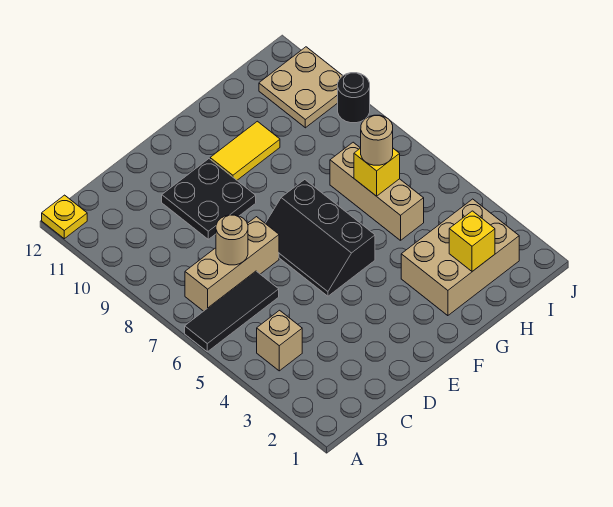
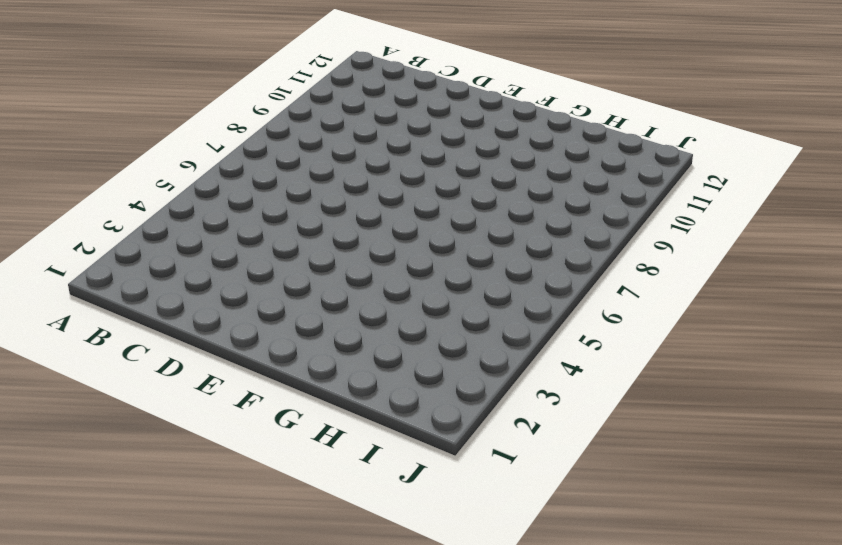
none -> black tile A6:C6 level 1
none -> yellow plate A12 level 1
none -> tan brick B4 level 1

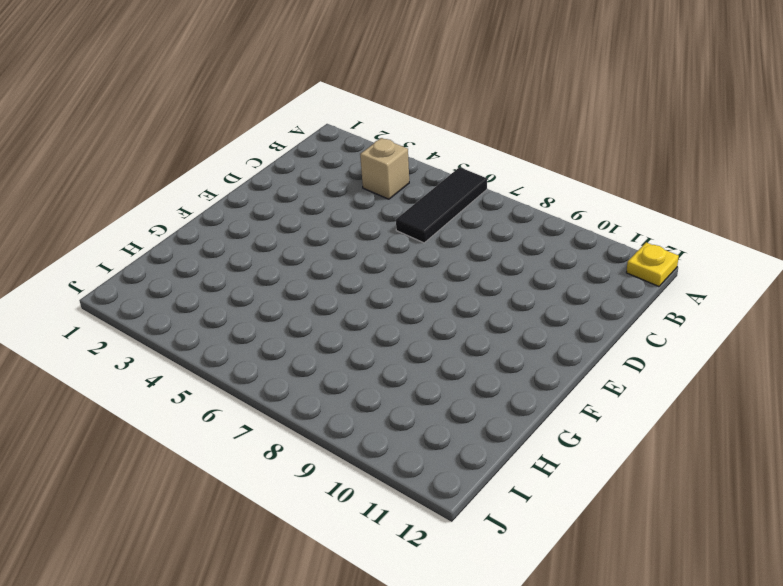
none -> tan brick B7:D7 level 1
none -> black plate D9:E10 level 1
none -> black slope E5:F7 level 1 top F

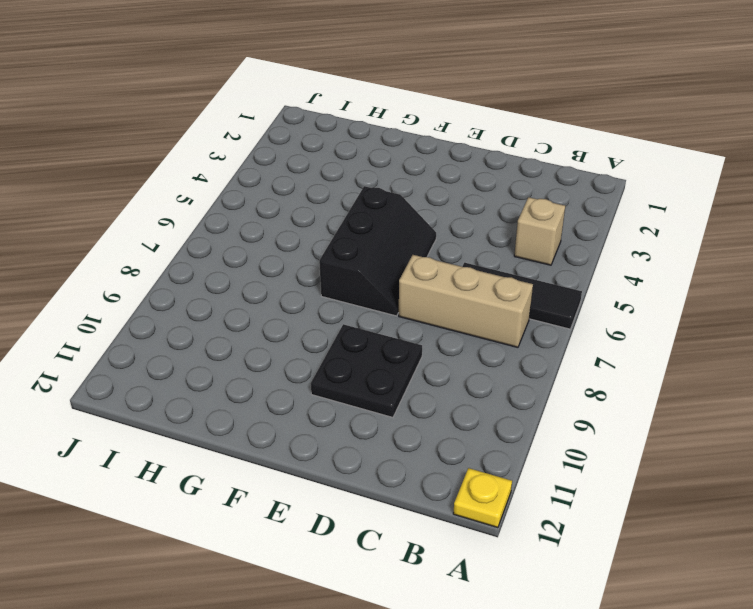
none -> yellow tile F10:G10 level 1
none -> tan brick G2:I3 level 1
none -> tan brick H5:H7 level 1

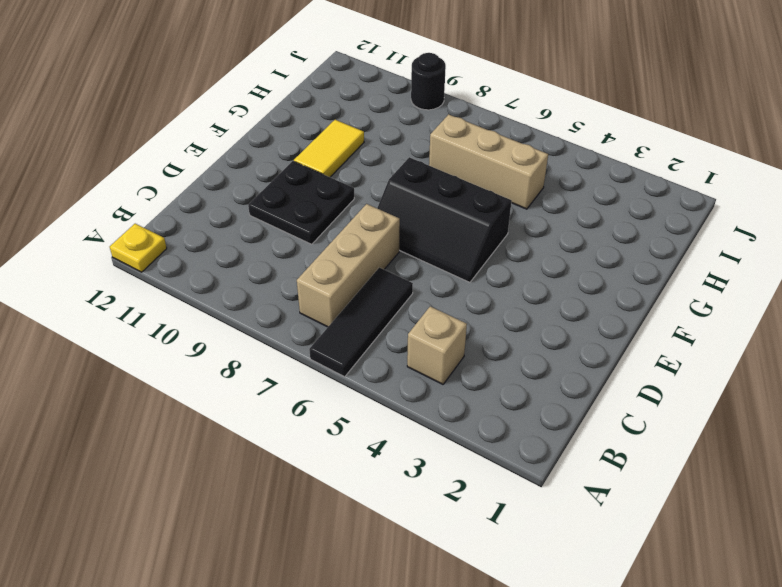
none -> tan brick G2:I3 level 1
none -> tan plate I10:J11 level 1
none -> tan round brick C7 level 2

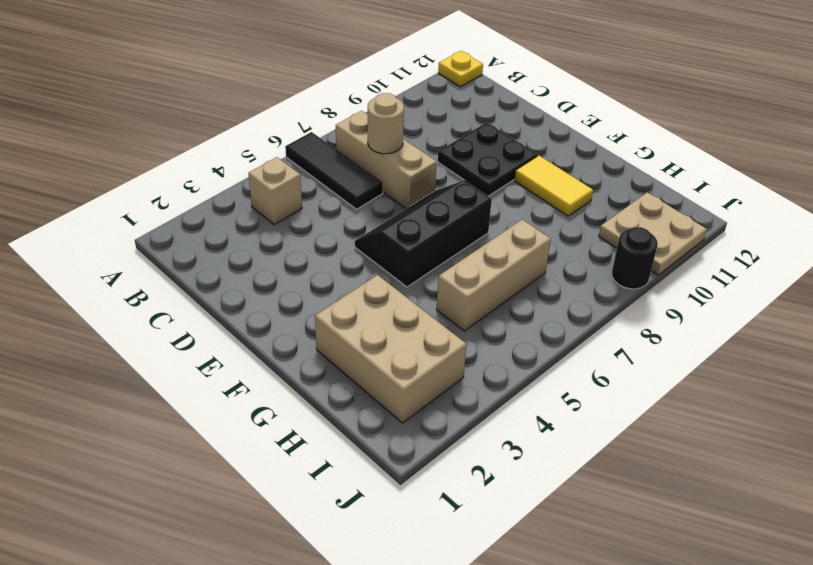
none -> yellow brick H2 level 2
none -> yellow brick H6 level 2
none -> tan round brick H6 level 3

